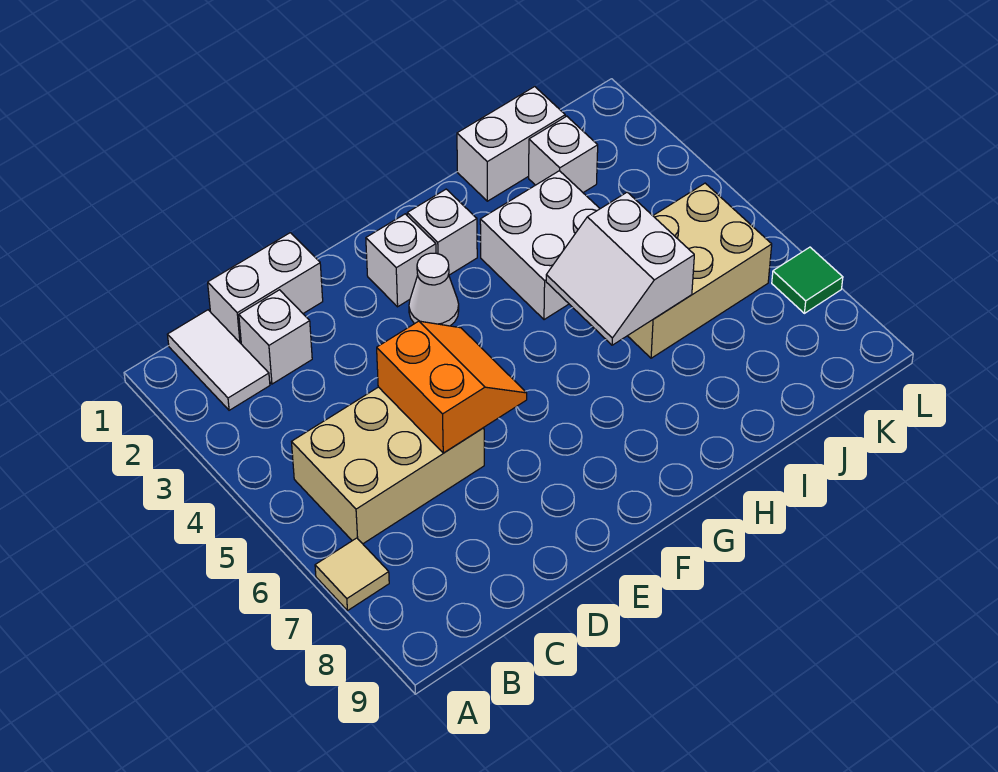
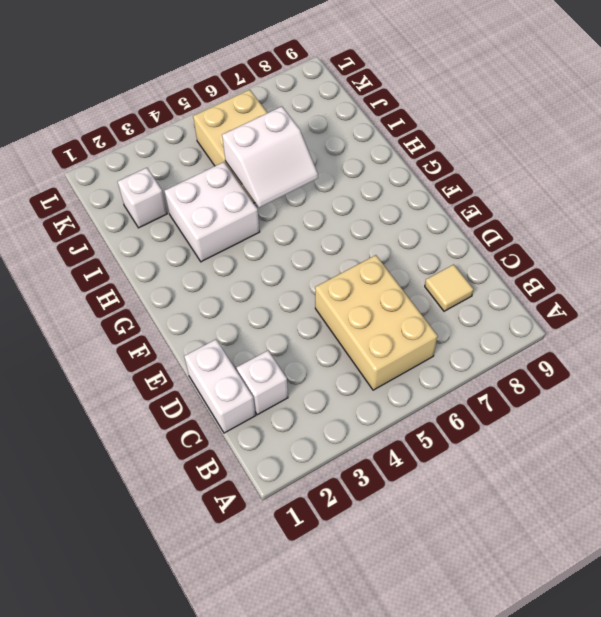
tan tile C8 level 1 -> tan tile A7 level 1
none -> white tile B1:B2 level 1
none -> white brick F2 level 1
none -> white cone F3 level 1

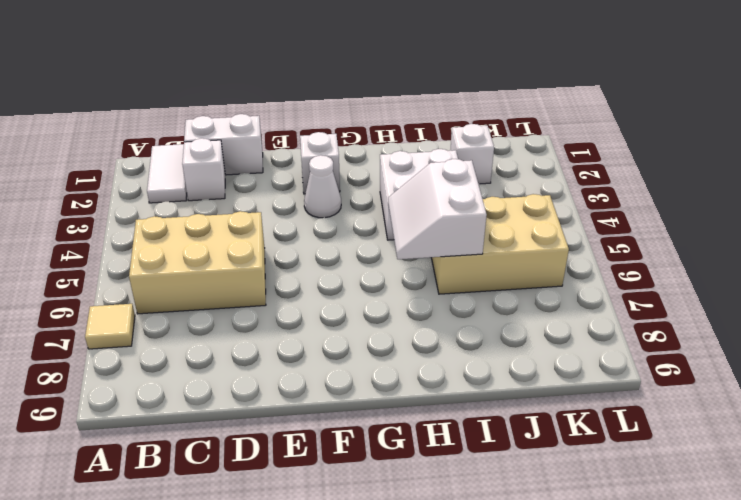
none -> white brick G2 level 1
none -> white brick I1:J1 level 1
none -> green tile L7 level 1

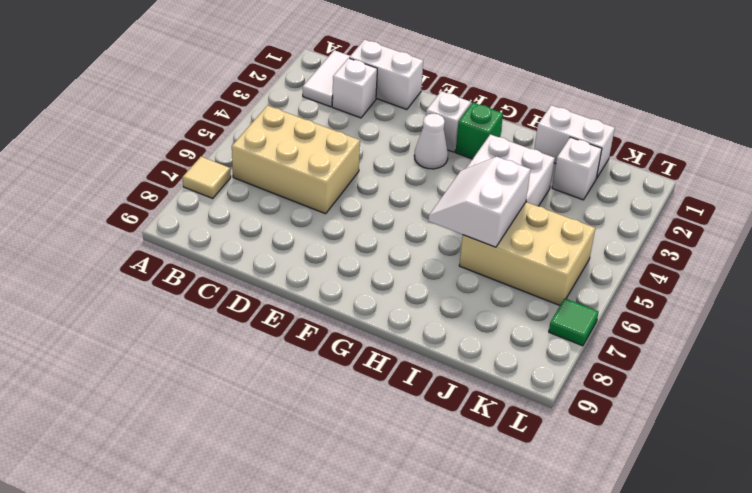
green brick G2 level 1 -> white brick G2 level 1
none -> orange slope D5:E6 level 2 top D

